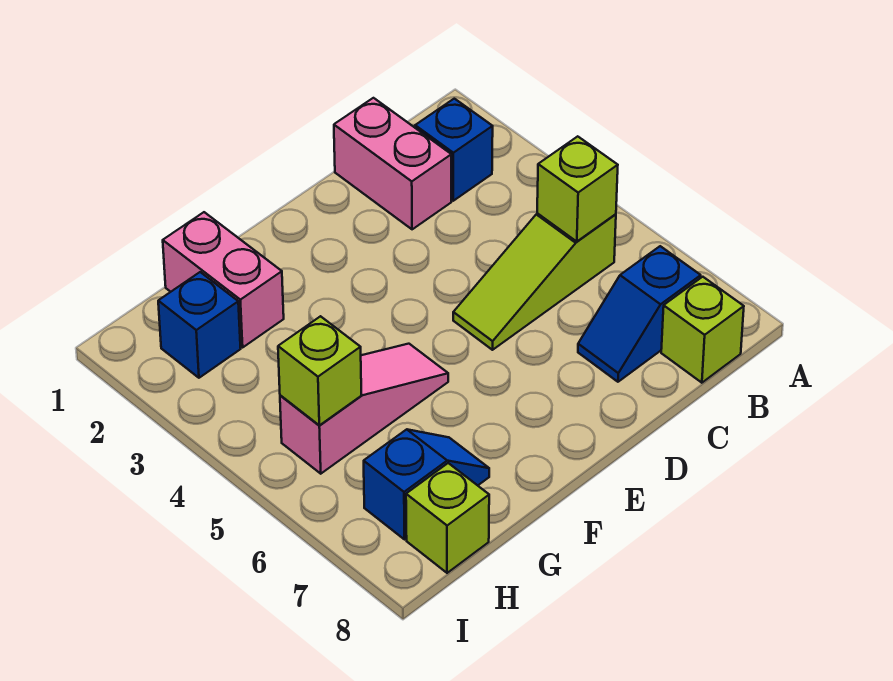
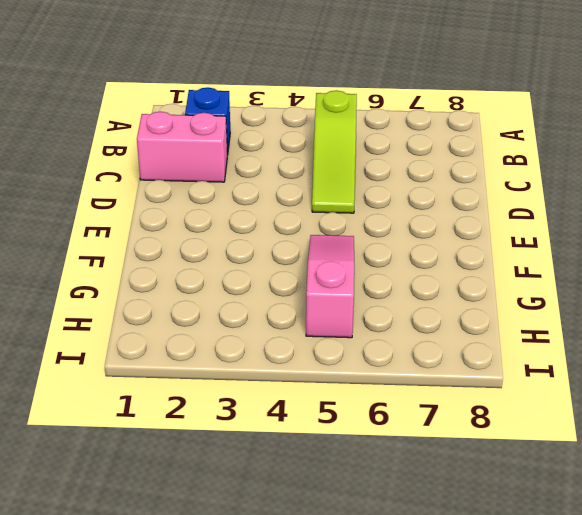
none -> blue slope B7:C7 level 1 top B
none -> lime brick B8 level 1
none -> pink brick G1:G2 level 1

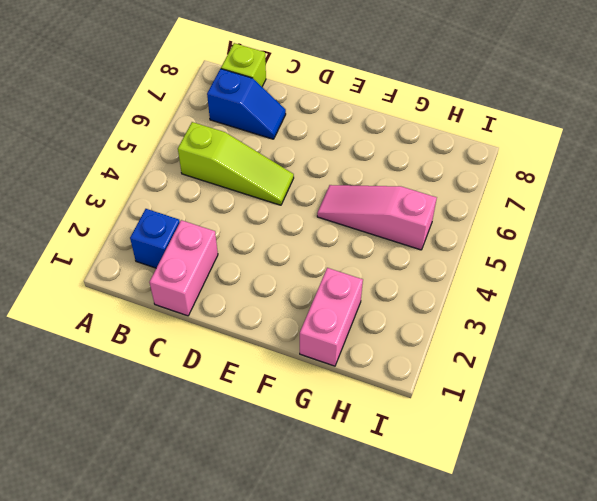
none -> blue slope G7:H7 level 1 top H
none -> blue brick H2 level 1
none -> lime brick H8 level 1

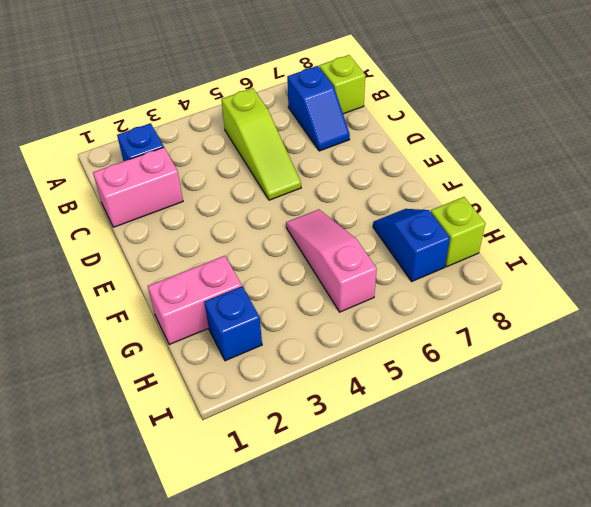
none -> lime brick B5 level 2
none -> lime brick H5 level 2

